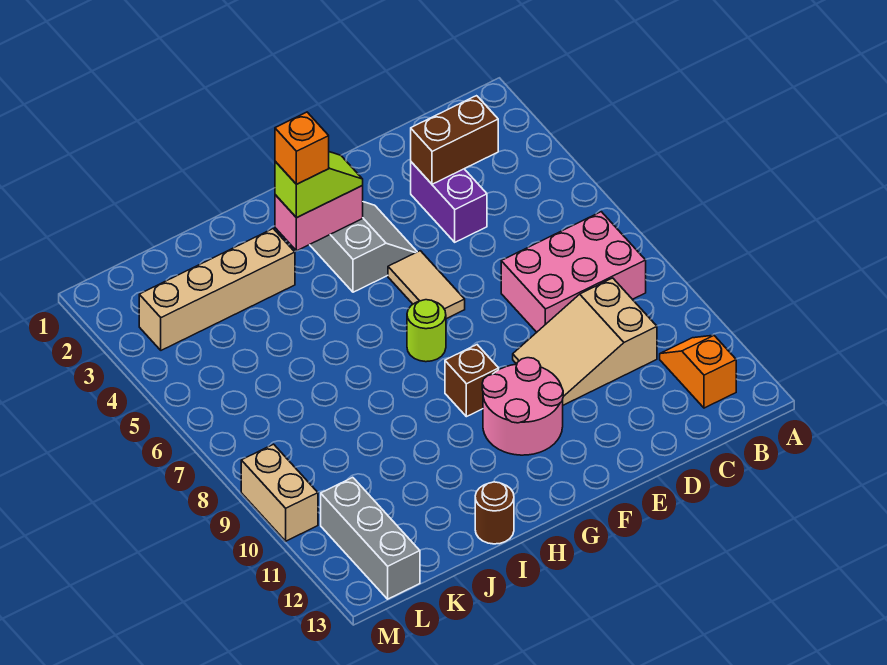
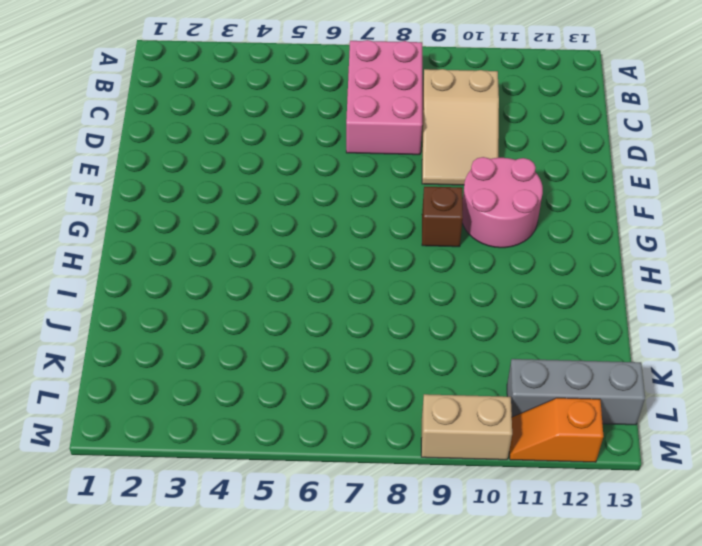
orange slope M11:M12 level 1 top 12 -> orange slope B11:B12 level 1 top 12
none -> purple brick D3:D4 level 1
none -> grey slope F3:G4 level 1 top G
none -> tan tile F5:F6 level 1

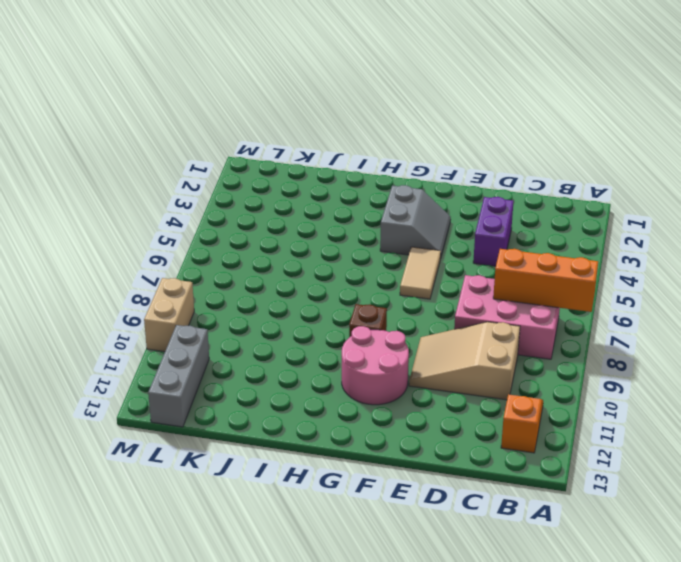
orange brick A7:C7 level 2 -> none
none -> lime round brick G7 level 1
none -> tan brick I3:L3 level 1
none -> brown round brick I13 level 1

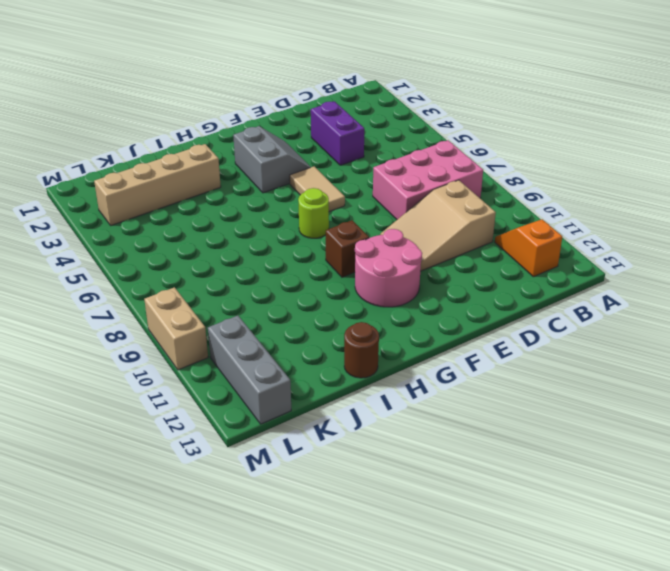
none -> brown brick C3:D3 level 2
none -> pink brick G3:H3 level 2
none -> lime slope G3:H3 level 3 top H

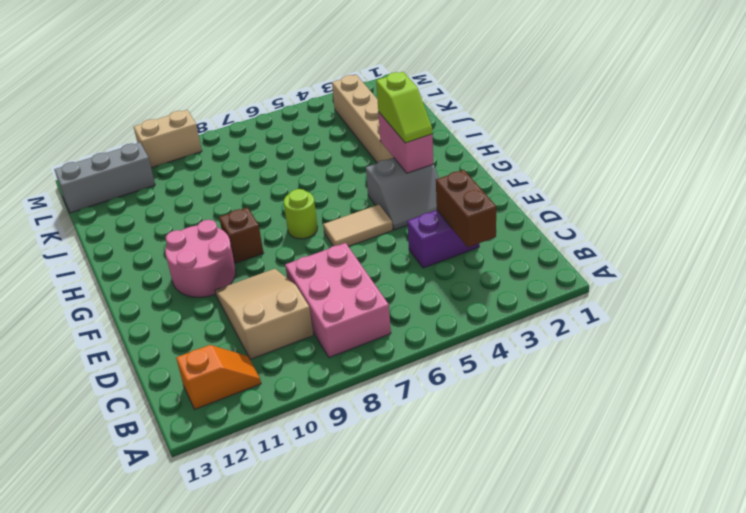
none -> brown round brick I13 level 1
none -> orange brick H3 level 4

